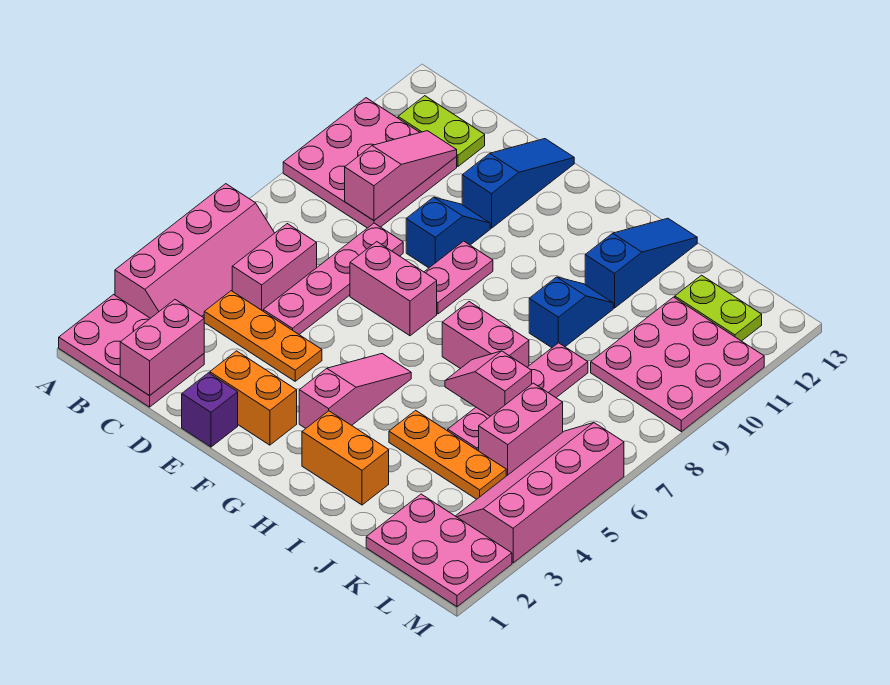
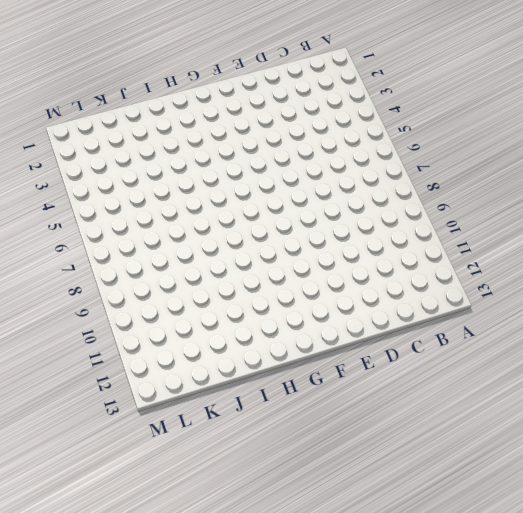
none -> pink plate A1:C2 level 1
none -> pink slope A3:B6 level 1 top A
none -> pink plate A9:C11 level 1

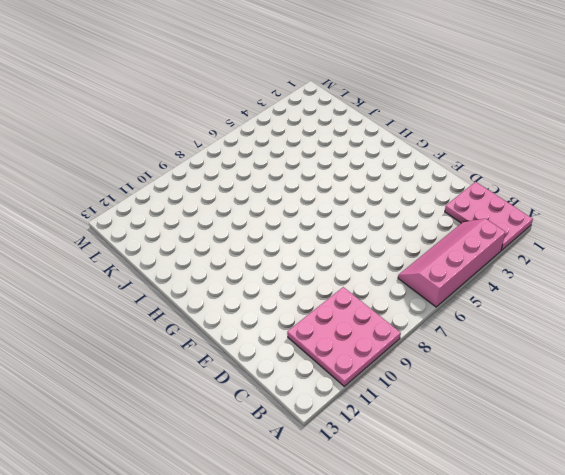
none -> lime plate B12:C12 level 1
none -> orange plate C4:E4 level 1
none -> pink brick C5:C6 level 1

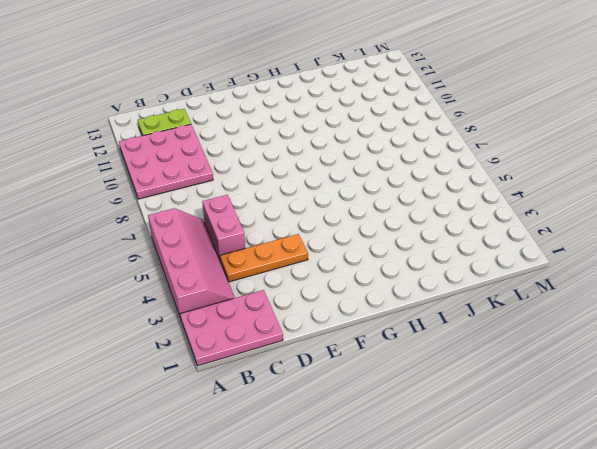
none -> pink plate D5:D8 level 1
none -> purple brick E1 level 1
none -> orange brick E2:F2 level 1

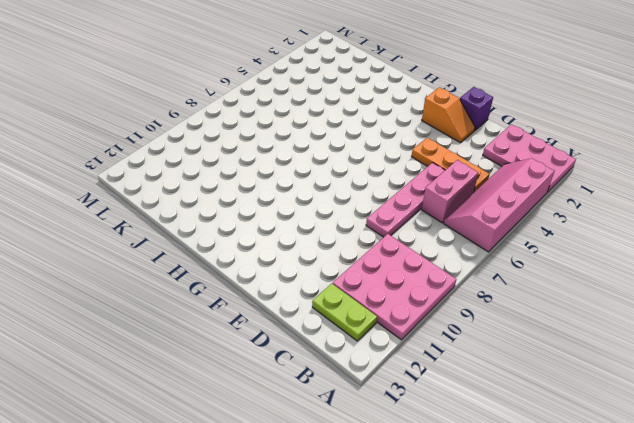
orange slope E2:F2 level 1 top F -> orange brick E2:F2 level 1
none -> pink brick E7:F7 level 1
none -> blue slope E9:E10 level 1 top 9
none -> blue slope E11:E13 level 1 top 11

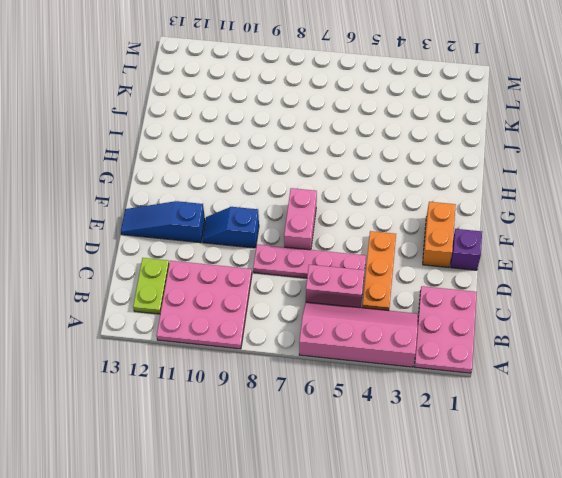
none -> pink plate F8:F9 level 1
none -> pink slope G3:G5 level 1 top 3
none -> orange brick H2:I2 level 1

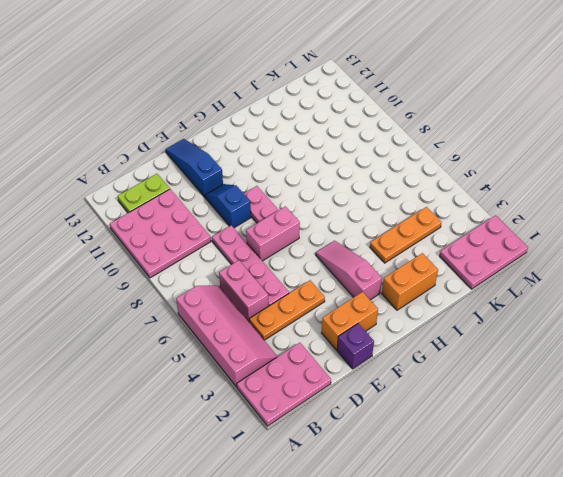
none -> pink brick H7:I7 level 1
none -> blue slope I9:I10 level 1 top 9
none -> blue slope I11:I13 level 1 top 11

